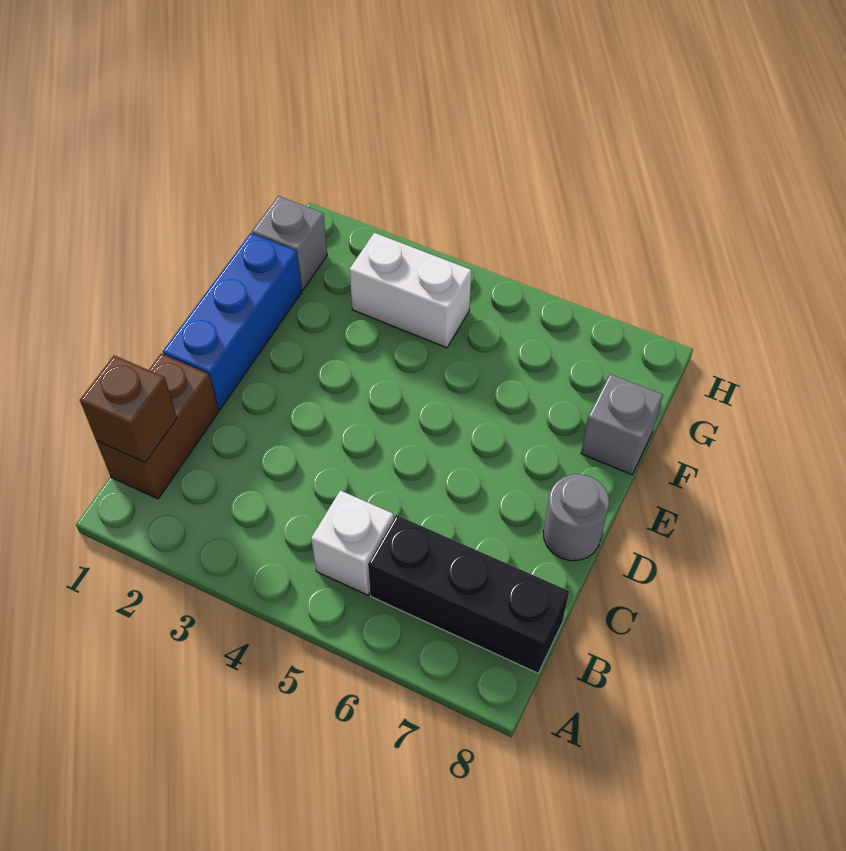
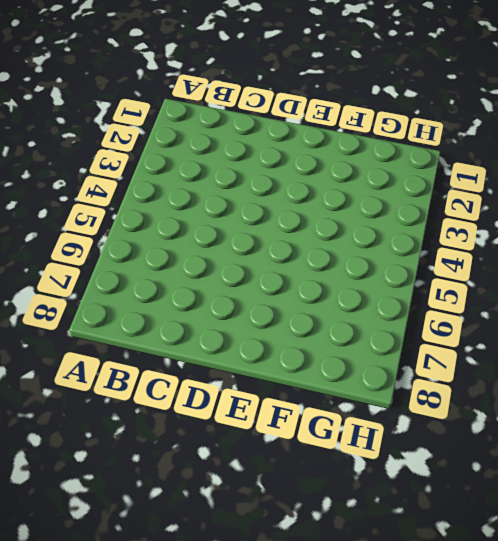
none -> brown brick B1:C1 level 1
none -> white brick B5 level 1

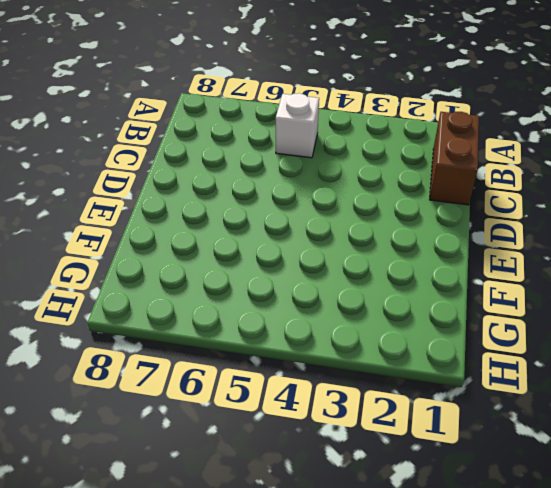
none -> black brick B6:B8 level 1
none -> blue brick D1:F1 level 1

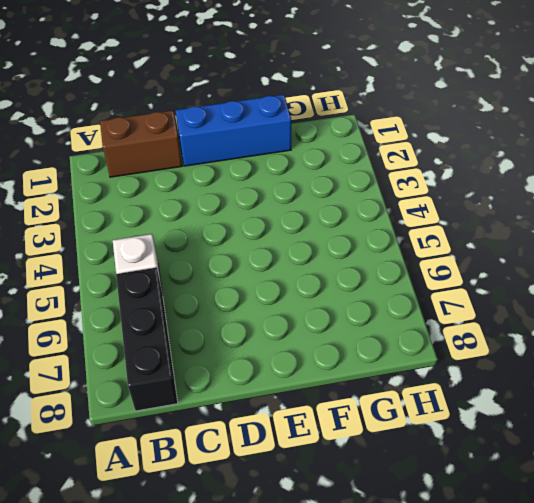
none -> grey round brick D8 level 1
none -> grey brick F8 level 1

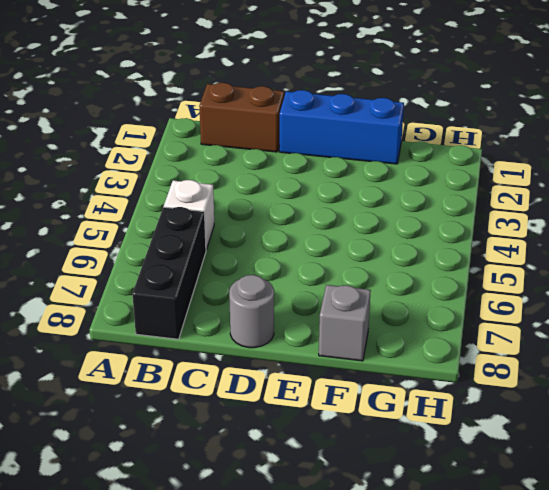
none -> grey brick G1 level 1
none -> white brick G3:G4 level 1

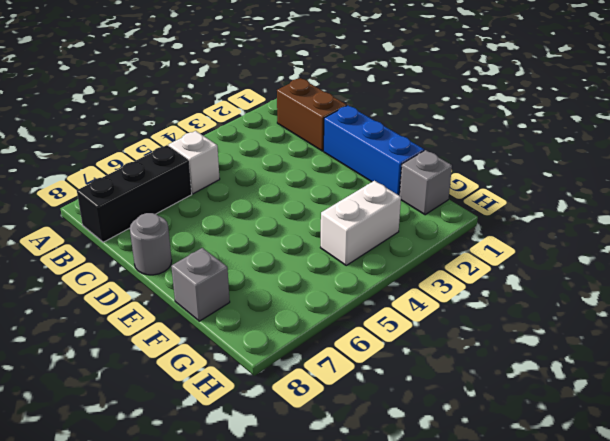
none -> brown brick B1 level 2

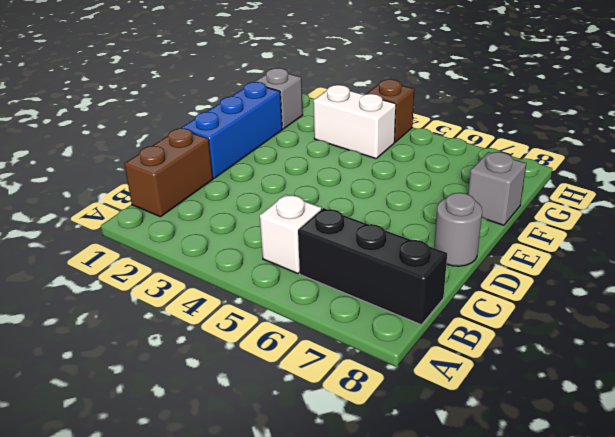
brown brick H4 level 1 -> brown brick B1 level 2

